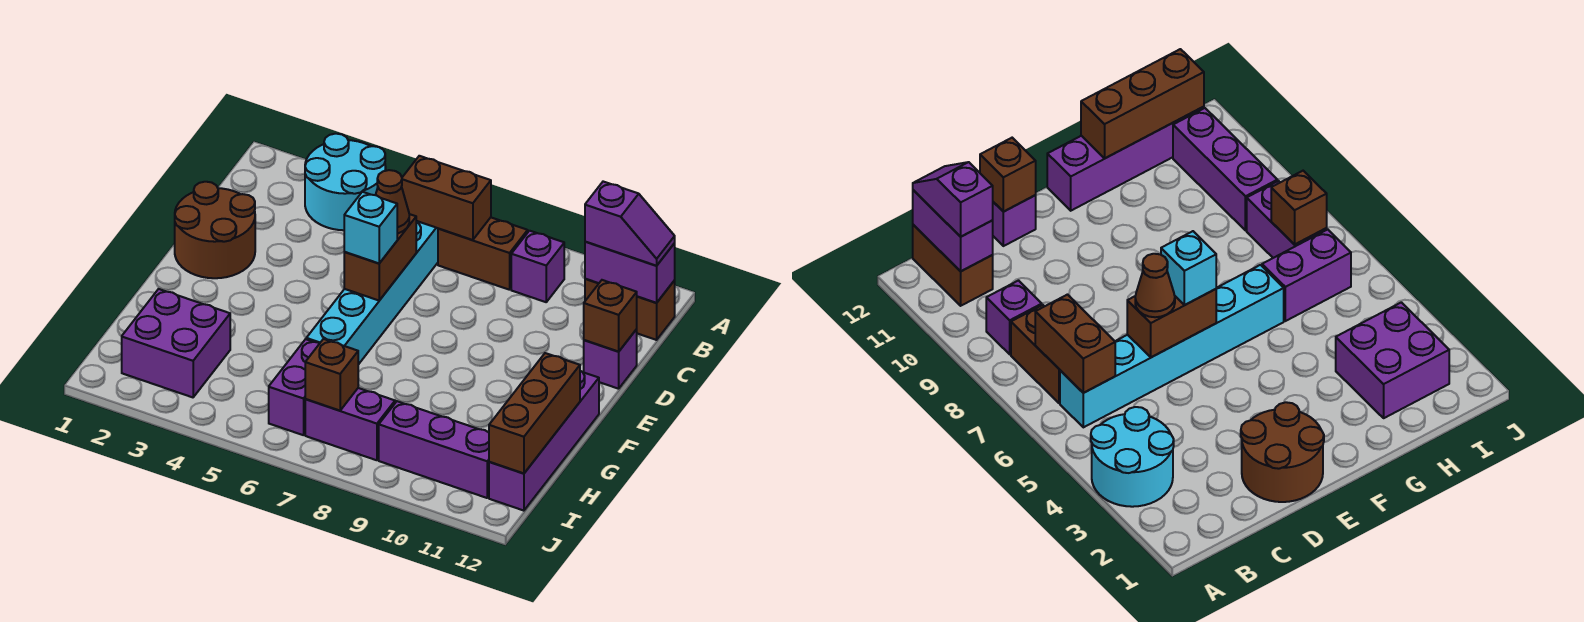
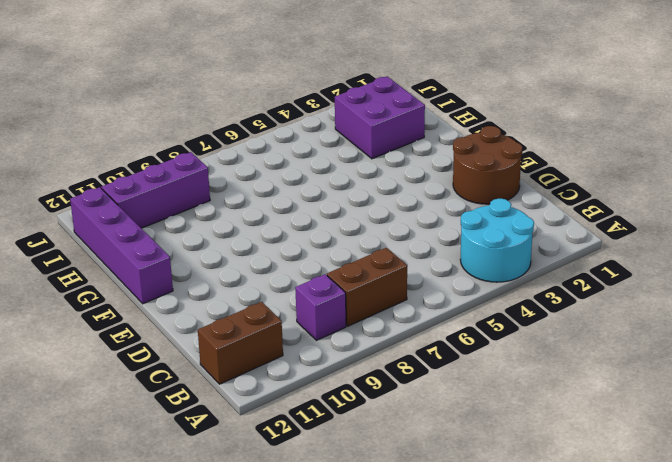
none -> cyan brick B6:G6 level 1
none -> purple brick D12 level 1
none -> purple brick H6:I6 level 1

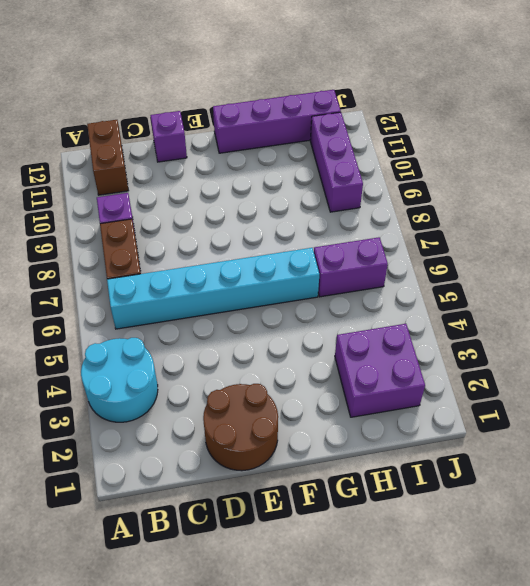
none -> purple brick I7:I8 level 1
none -> brown brick B6:B7 level 2
none -> purple brick B11:B12 level 2

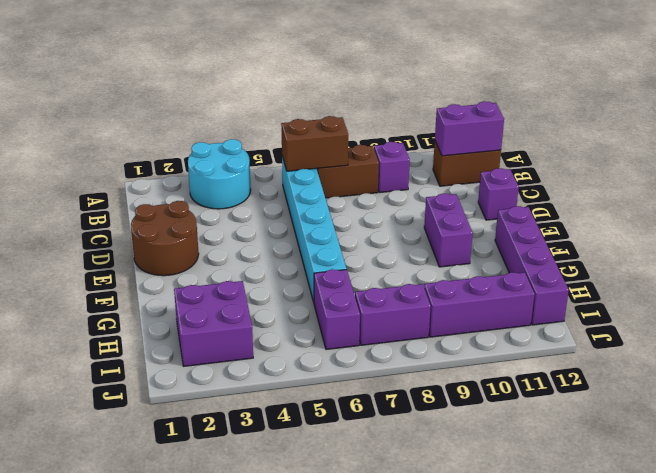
purple brick E10:F10 level 1 -> none
none -> brown brick D6:E6 level 2
none -> brown brick D12 level 2
none -> brown brick G12:I12 level 2

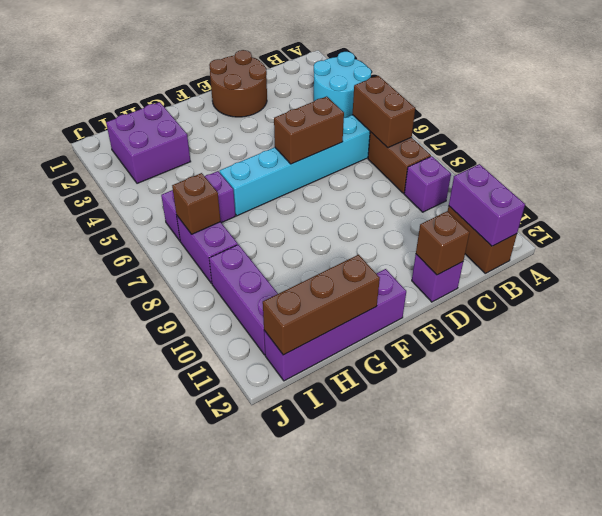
none -> purple slope B11:B12 level 3 top 11
none -> brown cone D6 level 3
none -> cyan brick E6 level 3

